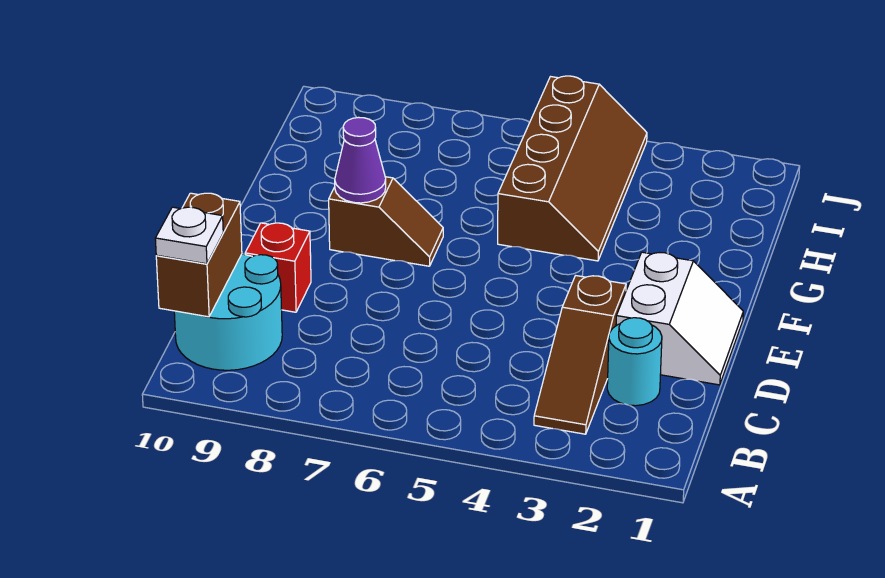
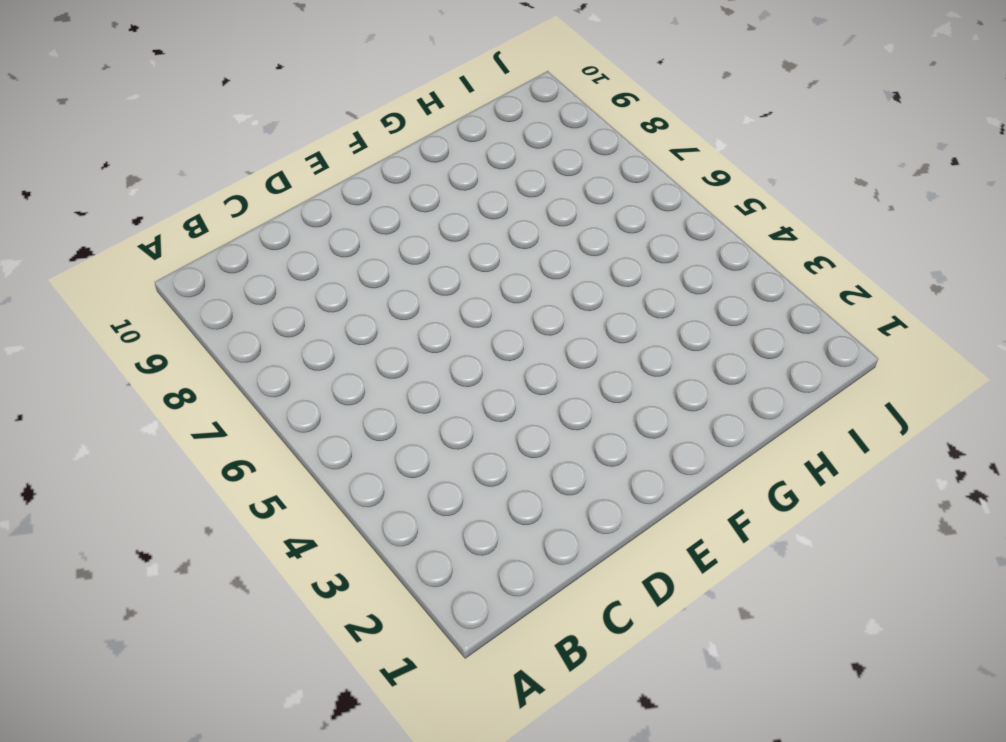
none -> brown slope B3:D3 level 1 top D
none -> cyan round brick B9:C10 level 1

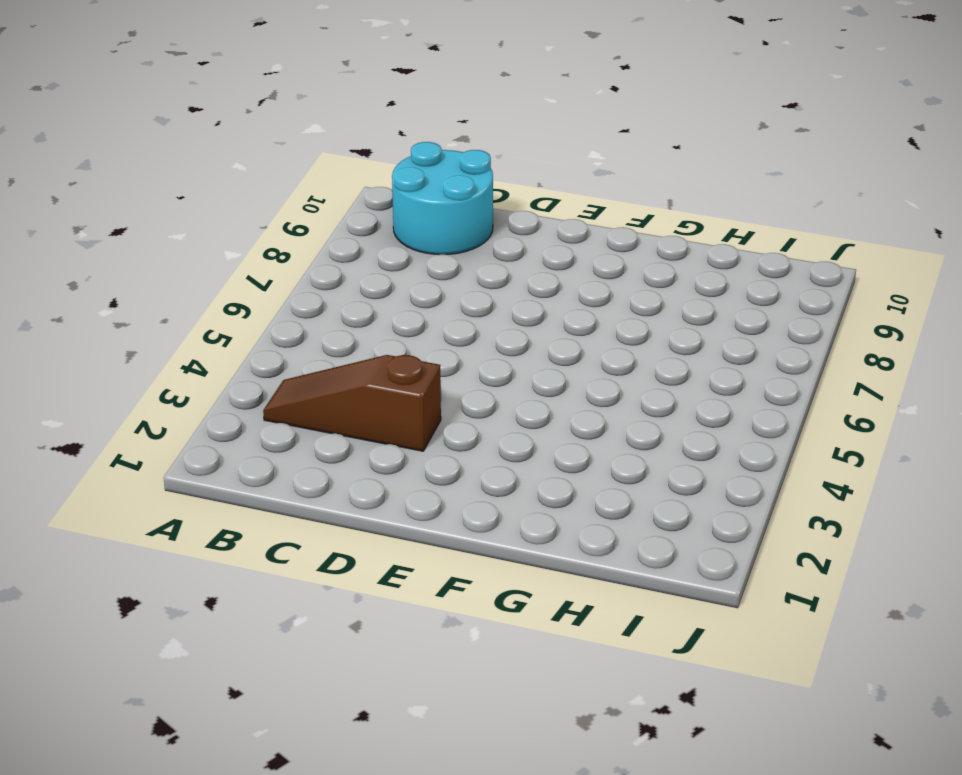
none -> cyan round brick C2 level 1
none -> white slope D1:E2 level 1 top 2

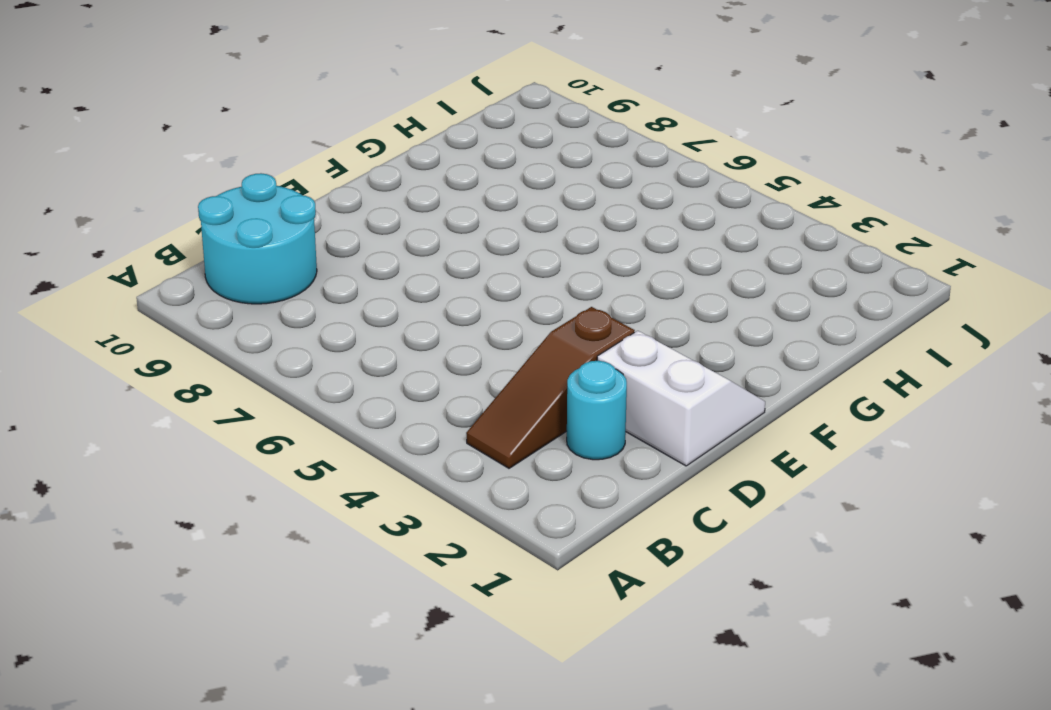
white slope D1:E2 level 1 top D -> white slope D1:E2 level 1 top 2
none -> red brick D9 level 1
none -> brown slope F7:F8 level 1 top 8

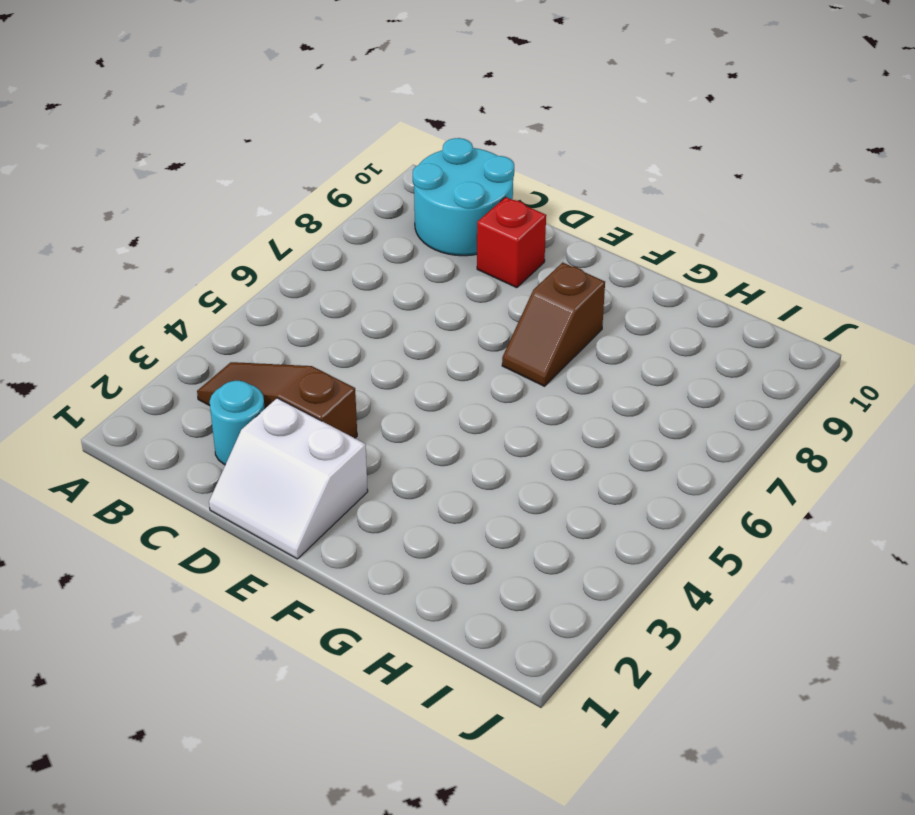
none -> brown slope G4:J5 level 1 top 5
none -> brown brick B10:C10 level 2

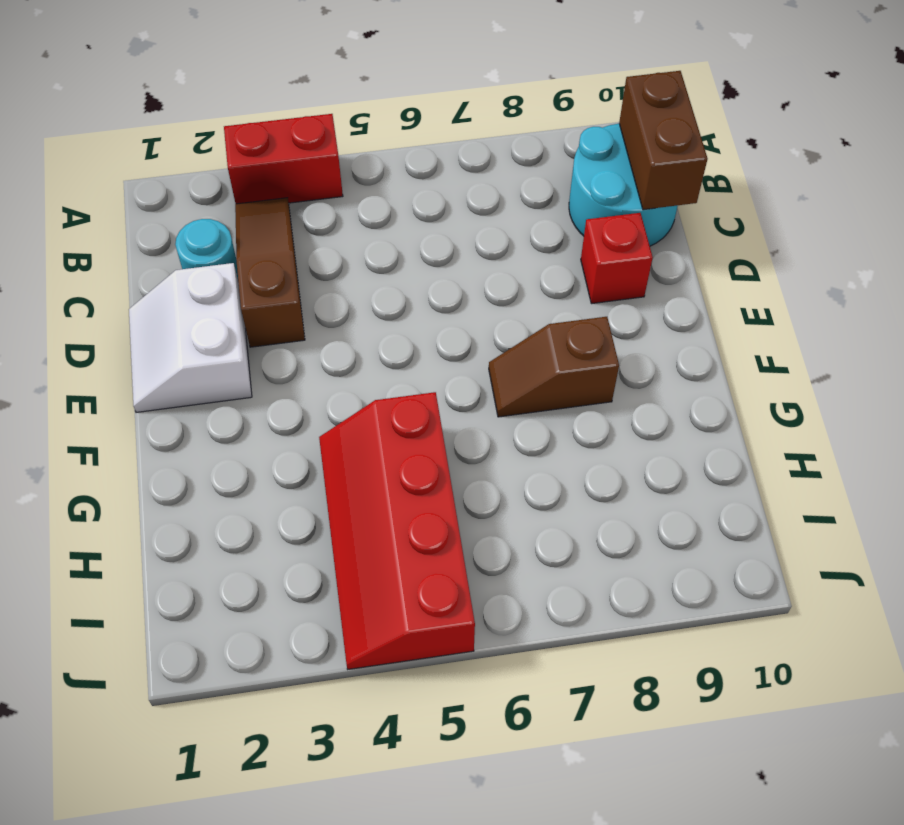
red brick A3:A4 level 1 -> none
red slope G4:J5 level 1 top 5 -> brown slope G4:J5 level 1 top 5
none -> purple cone F8 level 2
none -> white plate B10 level 3

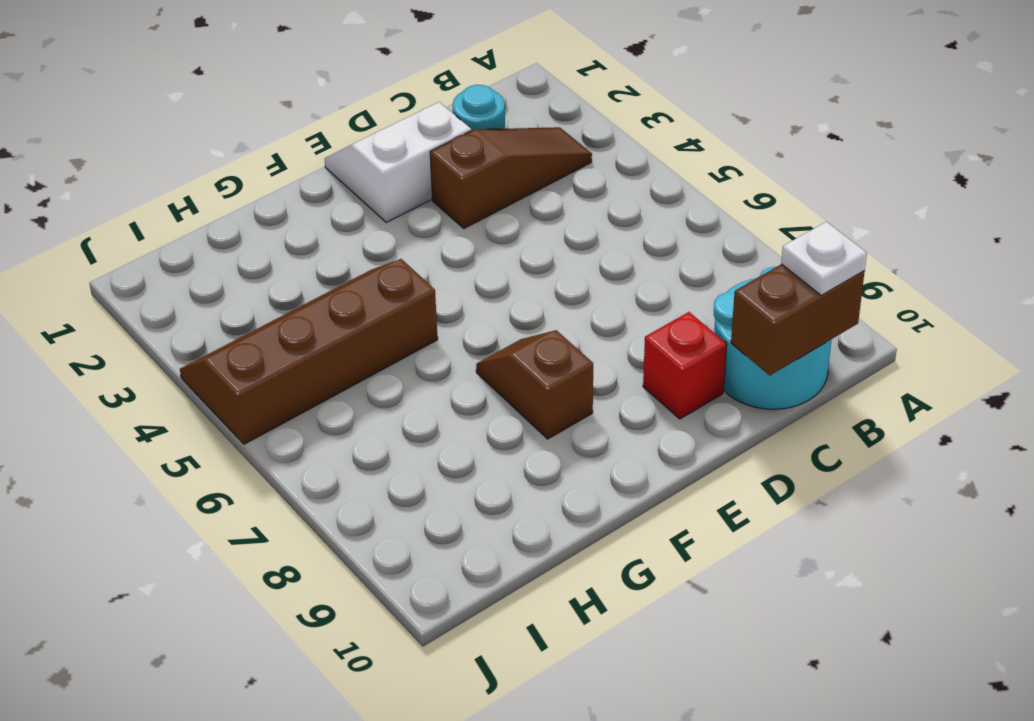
none -> purple cone F8 level 2

